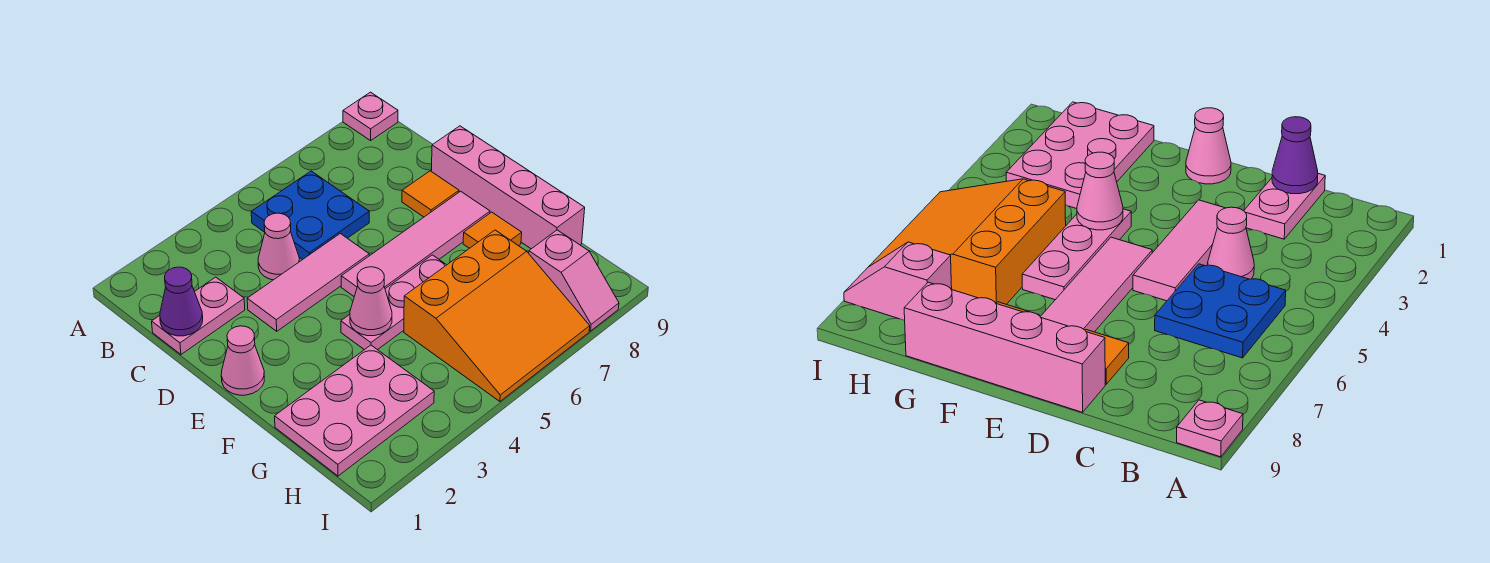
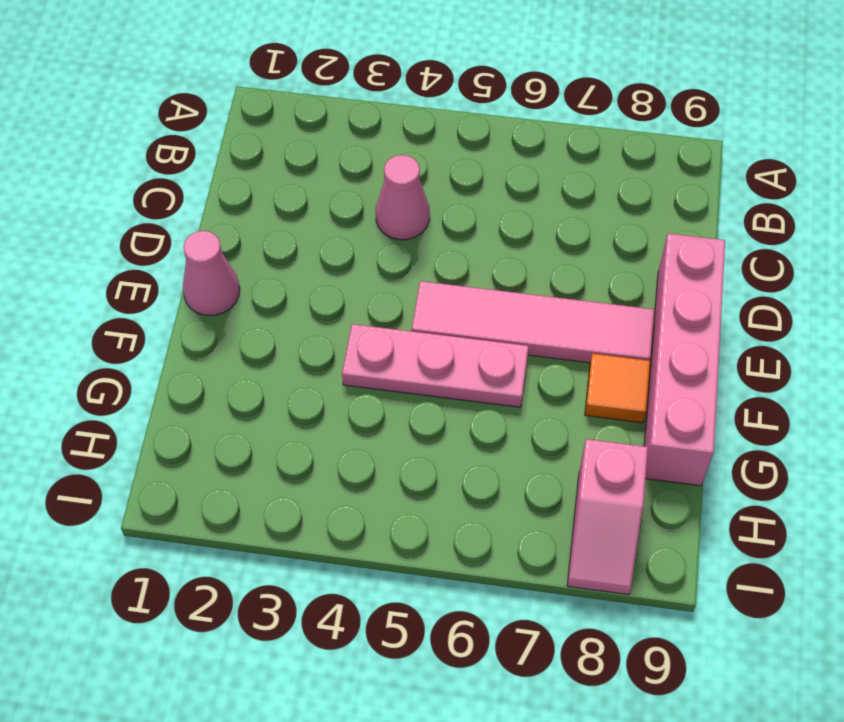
none -> pink plate A9 level 1
none -> blue plate B5:C6 level 1
none -> pink plate C1:C2 level 1

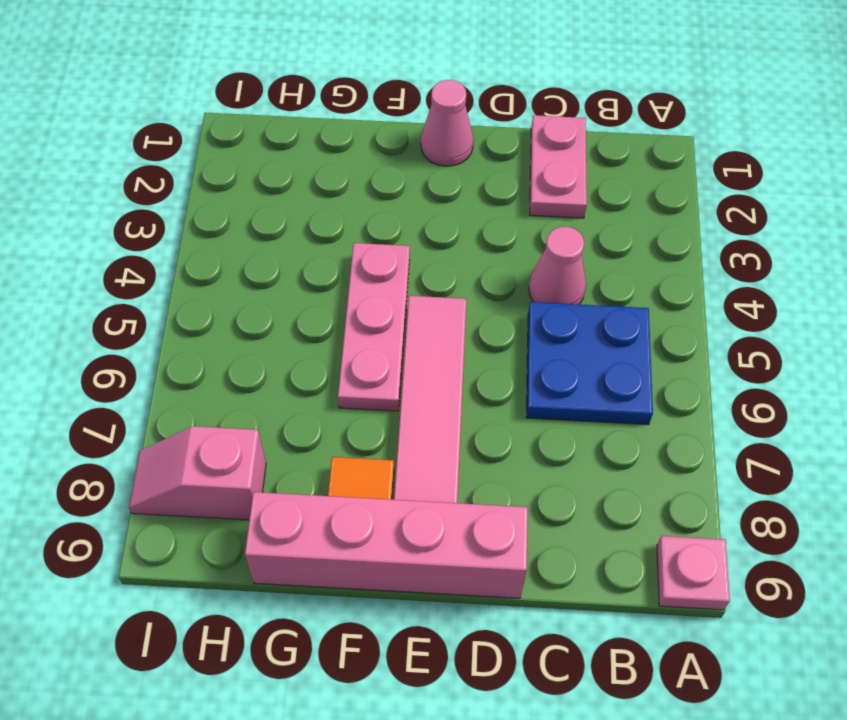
none -> pink tile D3:D5 level 1
none -> orange tile D8 level 1
none -> pink plate G1:H3 level 1

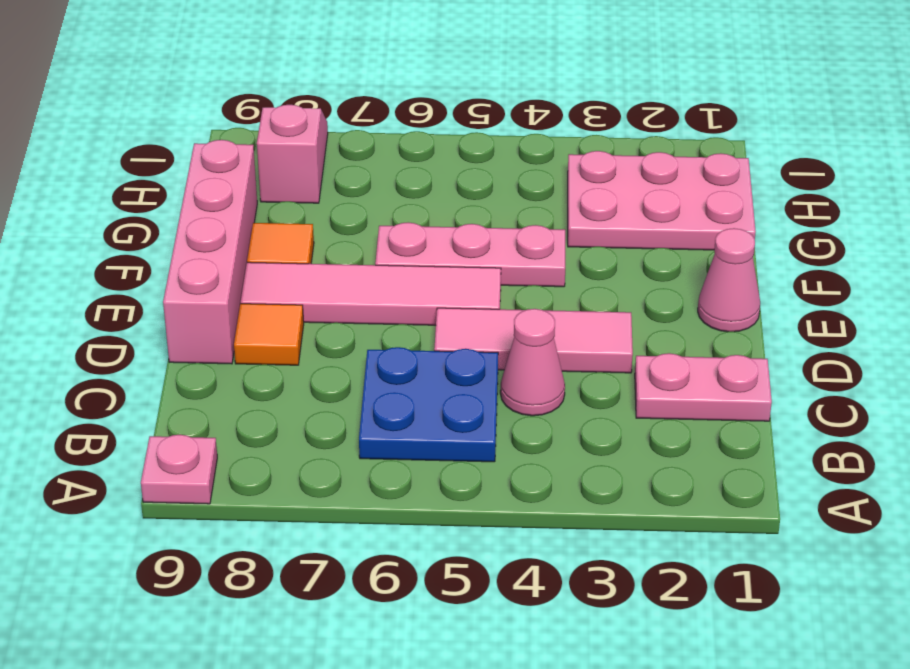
none -> orange slope G5:I7 level 1 top G
none -> purple cone C1 level 2
none -> pink cone F4 level 2

